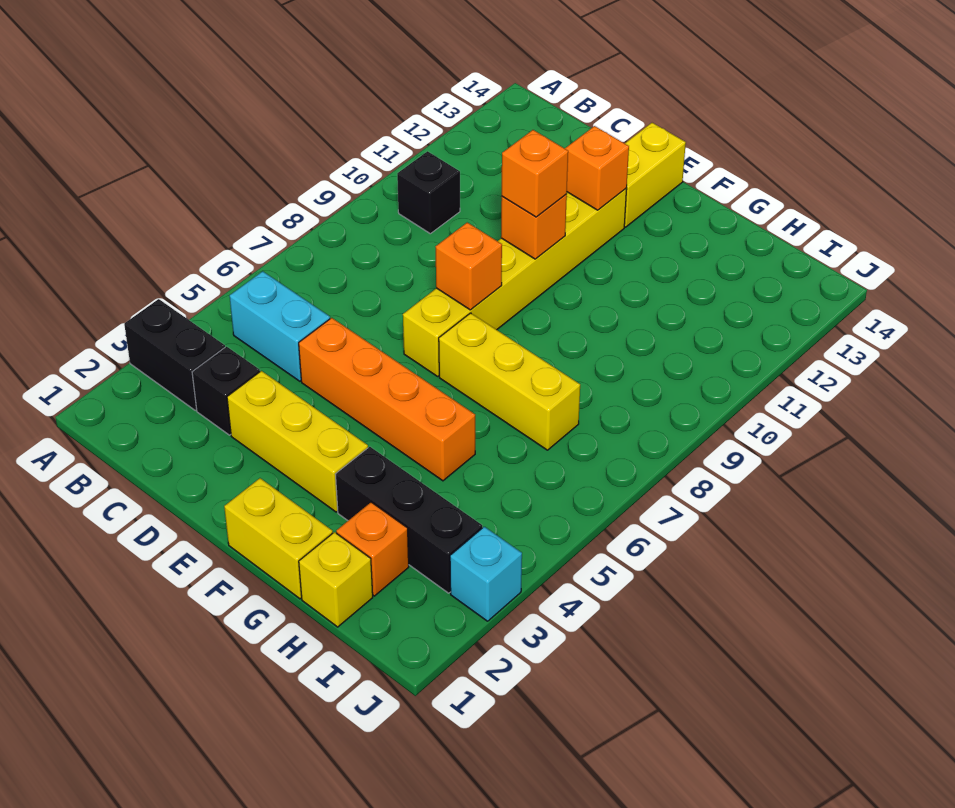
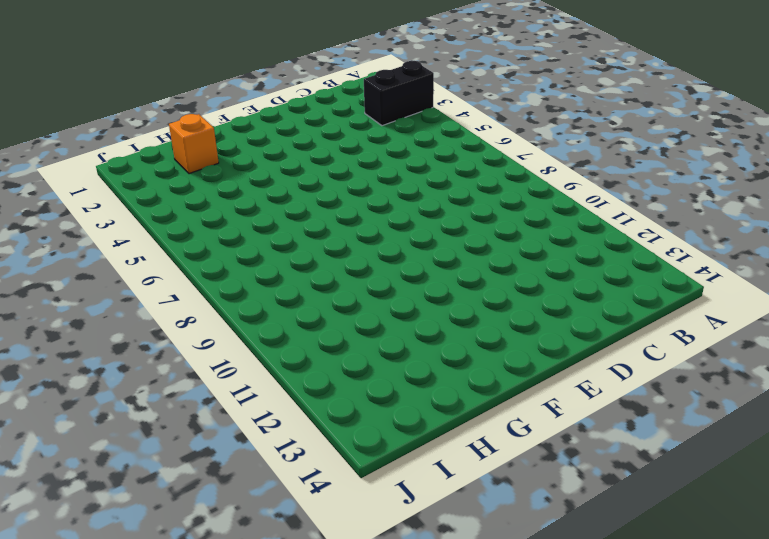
none -> cyan brick B5:C5 level 1
none -> black brick B10 level 1
none -> black brick C3 level 1

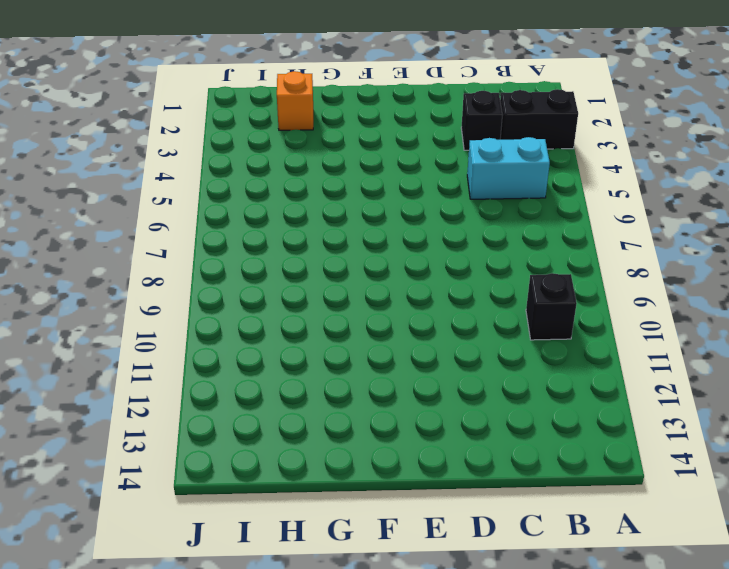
none -> yellow brick D3:F3 level 1
none -> orange brick D5:G5 level 1
none -> yellow brick E7:E12 level 1

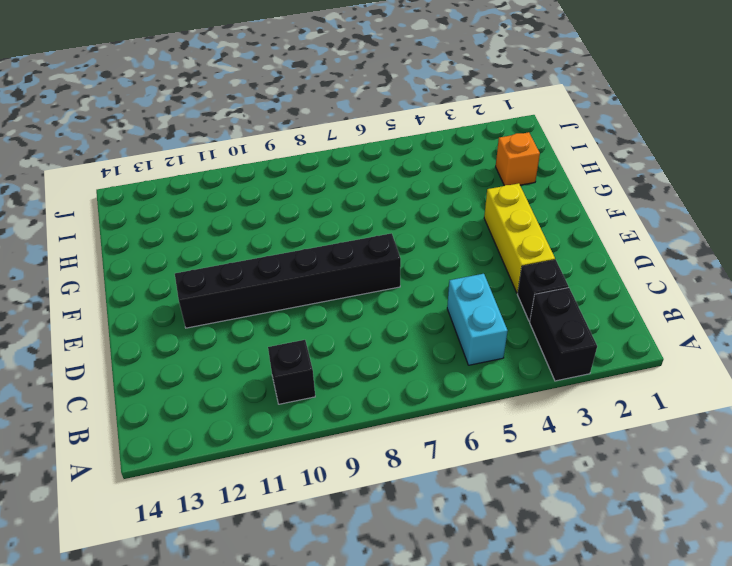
black brick E7:E12 level 1 -> yellow brick E7:E12 level 1
none -> orange brick D5:G5 level 1
none -> yellow brick E13:E14 level 1
none -> yellow brick F1:G1 level 1

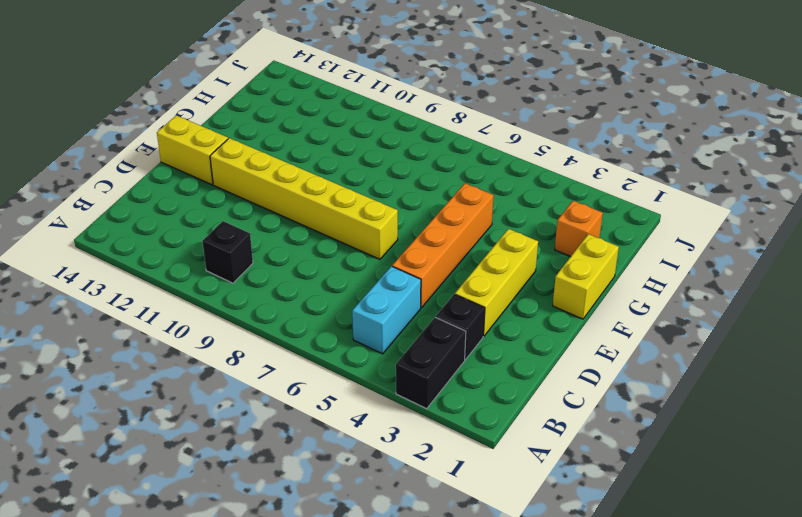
none -> yellow brick F7:H7 level 1
none -> black brick G3:I3 level 1
none -> yellow brick H1 level 1

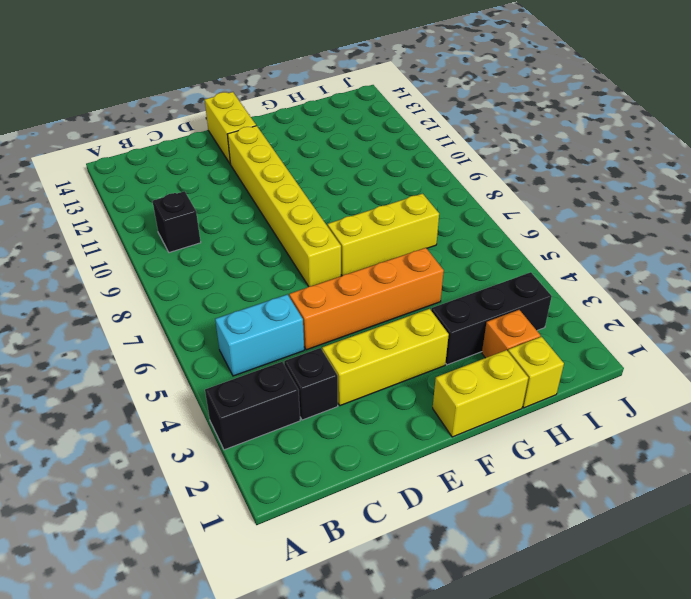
none -> cyan brick J3 level 1
none -> orange brick E8 level 2
none -> orange brick E10 level 2

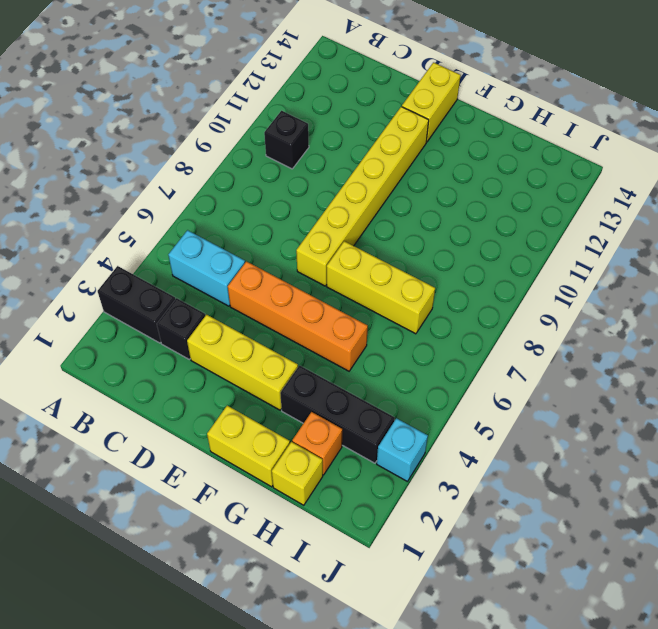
none -> orange brick E8 level 2
none -> orange brick E10 level 2
none -> orange brick E12 level 2

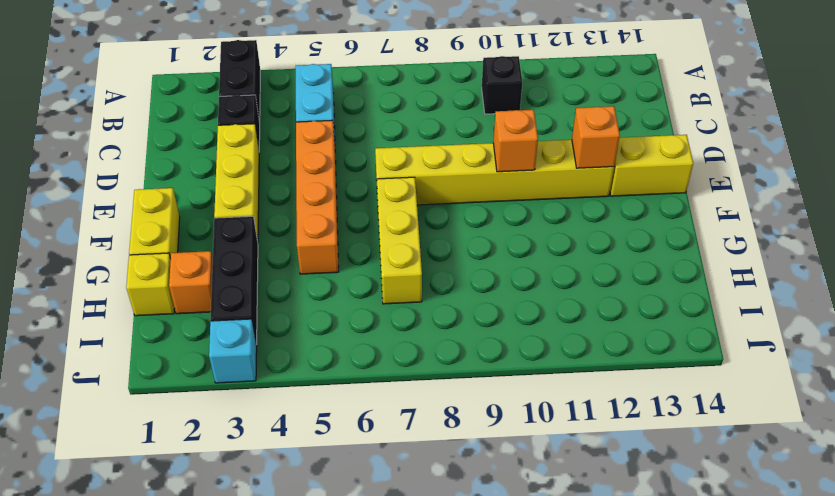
none -> orange brick E8 level 2
none -> orange brick E10 level 3

